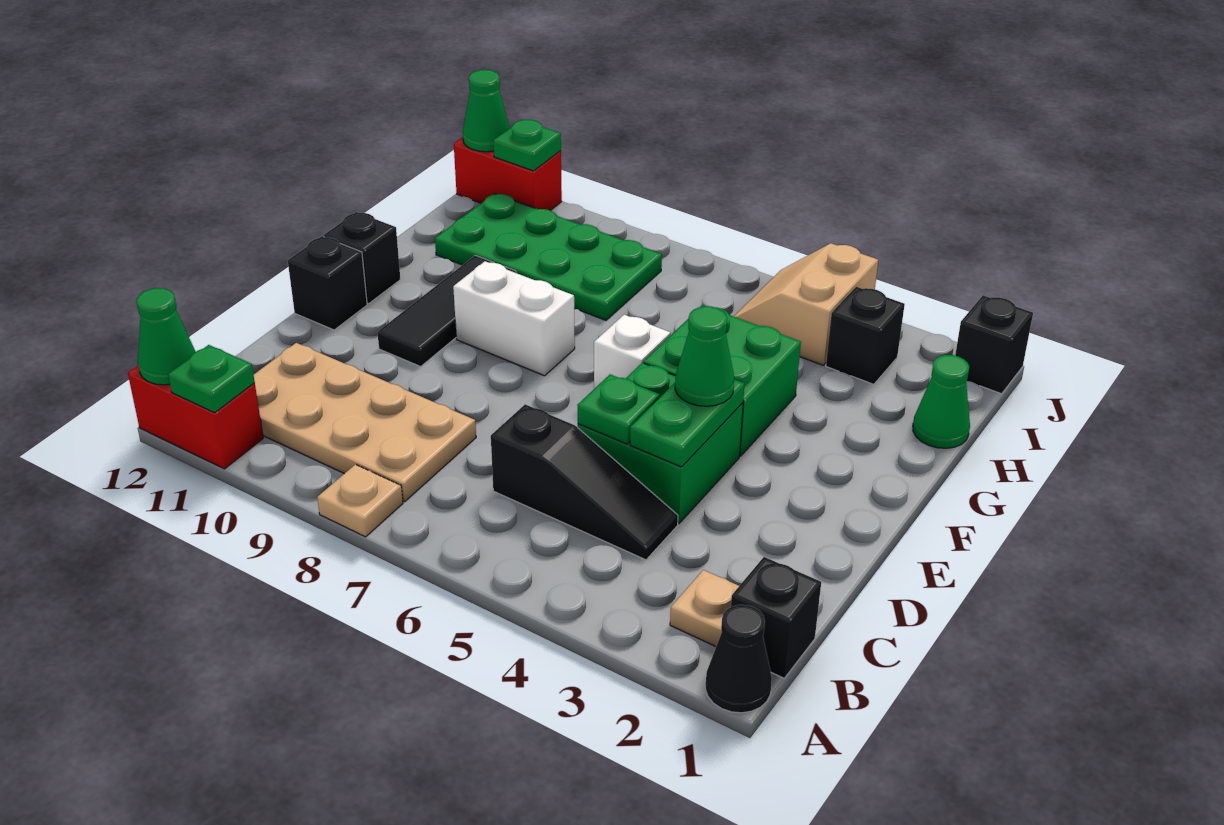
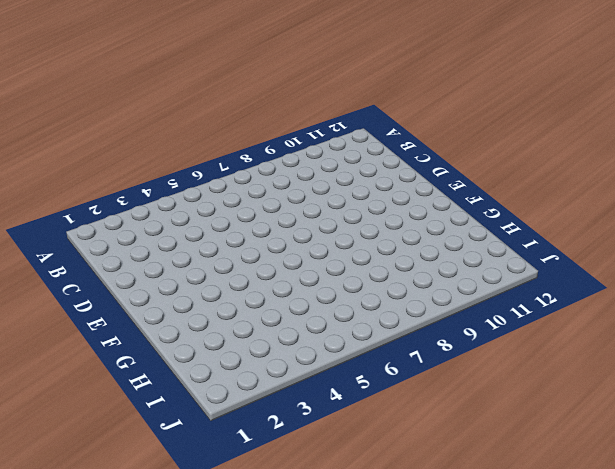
none -> black cone A1 level 1
none -> tan plate A8 level 1
none -> red brick A11:A12 level 1

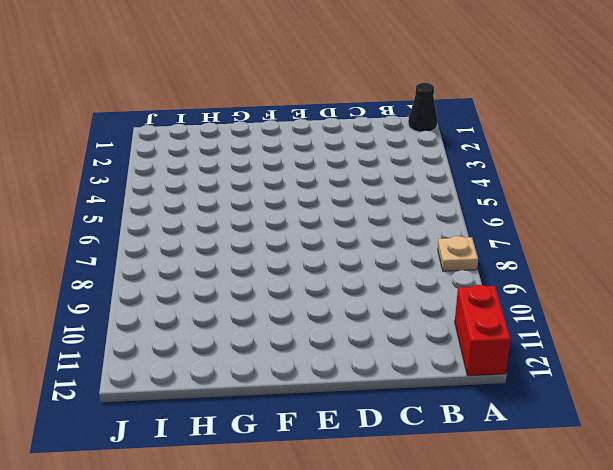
none -> black brick B1 level 1
none -> tan plate B2 level 1
none -> tan plate B8:C11 level 1

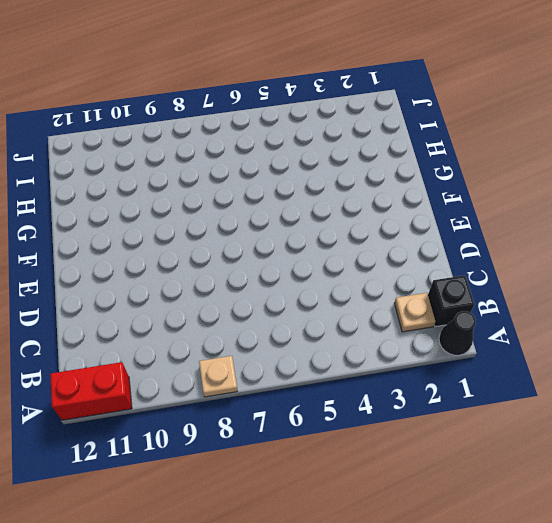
none -> tan plate B8:C11 level 1
none -> black slope C4:C6 level 1 top 6
none -> green brick D4:E5 level 1

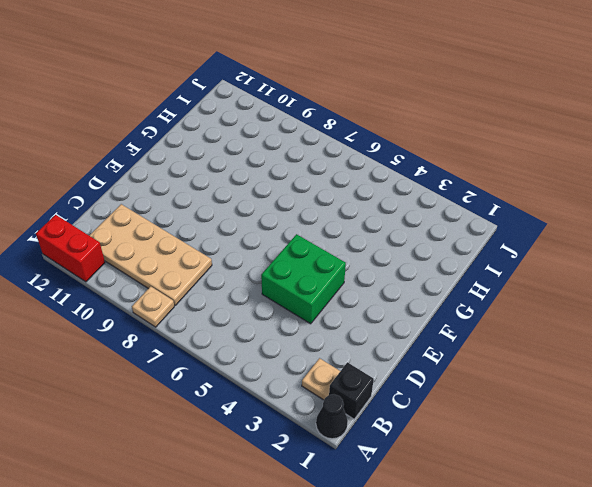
none -> black slope C4:C6 level 1 top 6
none -> black tile E10:G10 level 1
none -> black brick E12 level 1

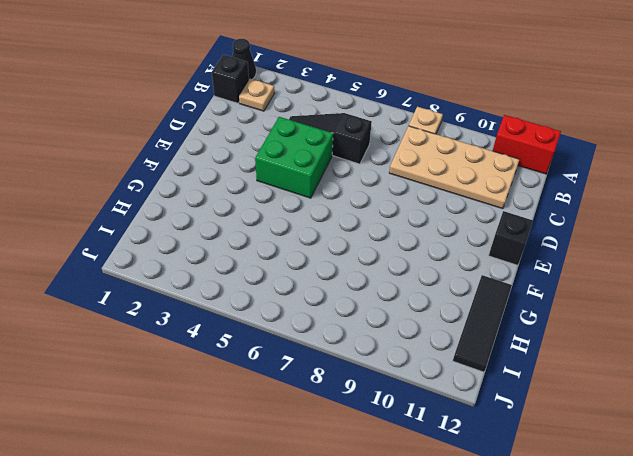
black tile G12:I12 level 1 -> black tile E10:G10 level 1
none -> green brick F4:G5 level 1
none -> white brick F6 level 1
none -> white brick F8:F9 level 1

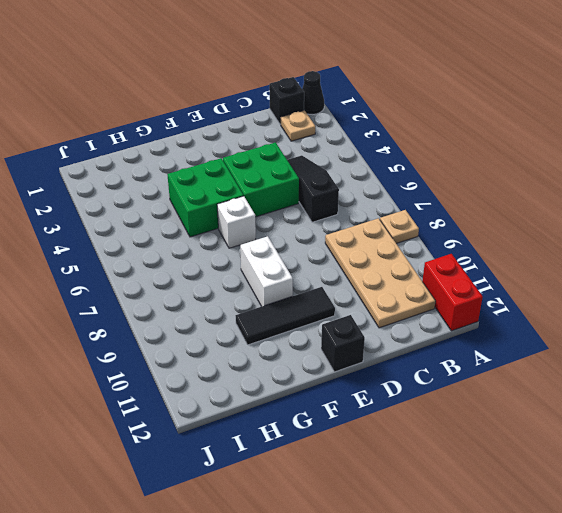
none -> black brick F12 level 1
none -> green cone H1 level 1
none -> green plate H8:I11 level 1

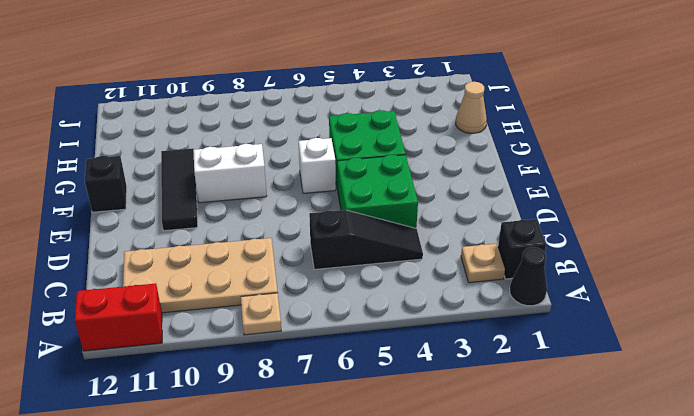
tan cone H1 level 1 -> green cone H1 level 1
none -> black brick E12 level 1
none -> green plate H8:I11 level 1
none -> black brick I3 level 1

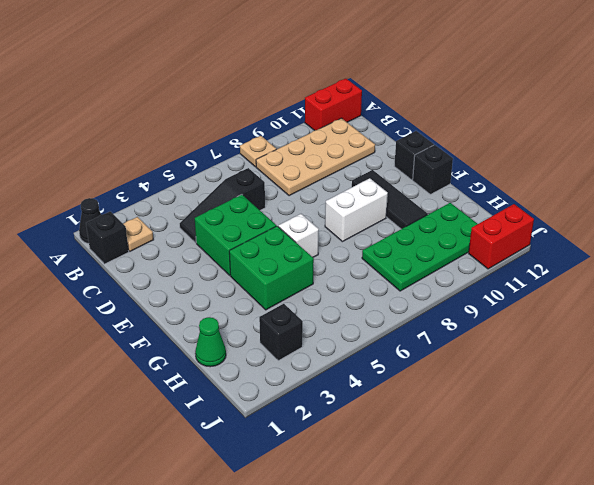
none -> tan slope I4:J5 level 1 top 4
none -> black brick J1 level 1
none -> green plate A11 level 2

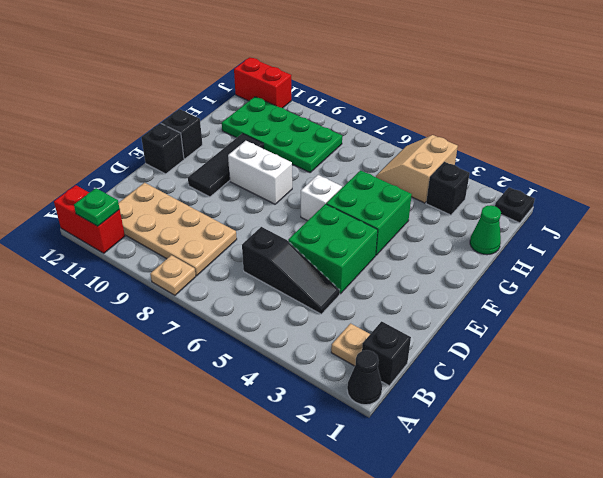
black plate J1 level 1 -> black brick J1 level 1
none -> green cone A12 level 2
none -> green plate D4:E4 level 2
none -> green plate D5 level 2

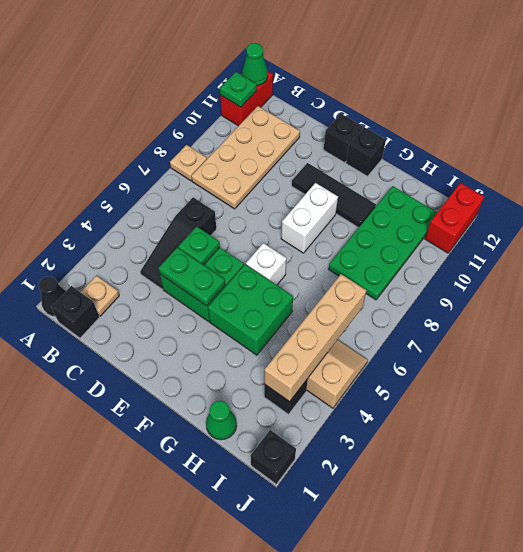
tan brick I3:I6 level 2 -> none
none -> green plate J11 level 2
none -> green cone J12 level 2
none -> green cone E4 level 3

